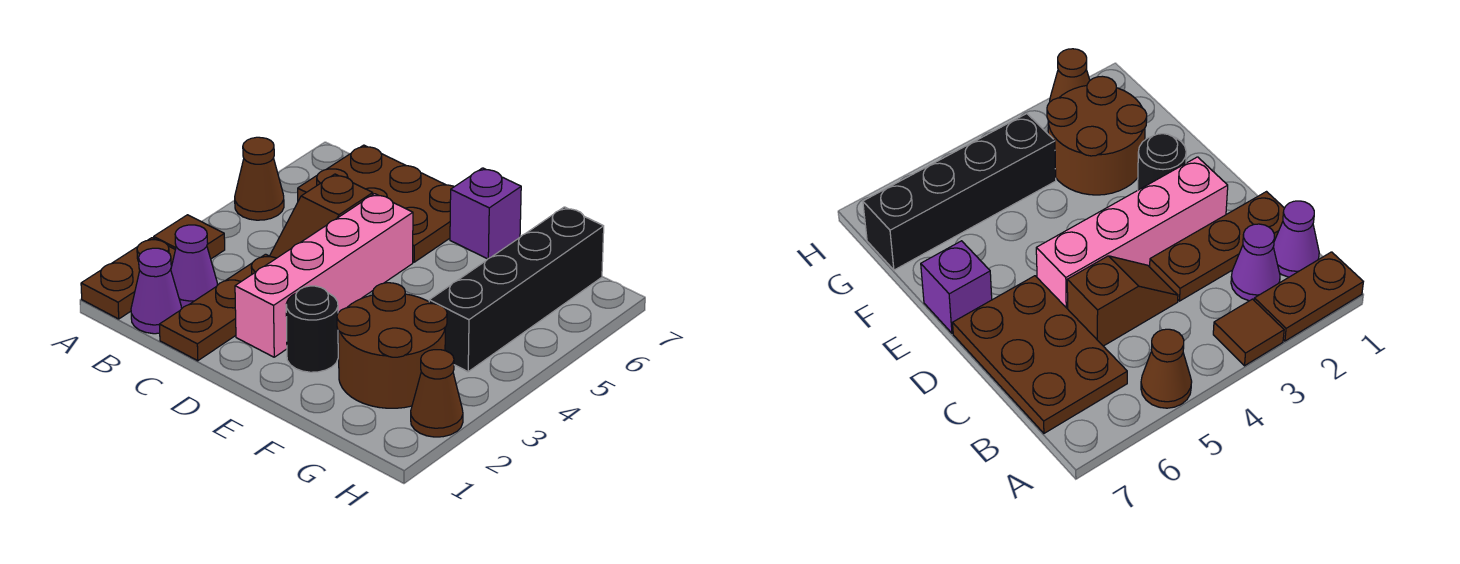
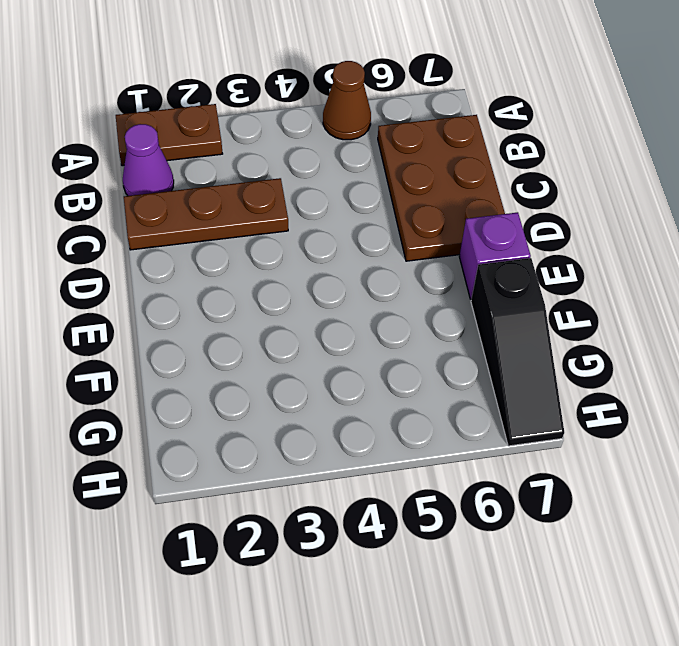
black slope F7:H7 level 1 top F -> black brick G4:G7 level 1
none -> brown tile A3 level 1
none -> purple cone B2 level 1
none -> brown slope C4:C5 level 1 top 5

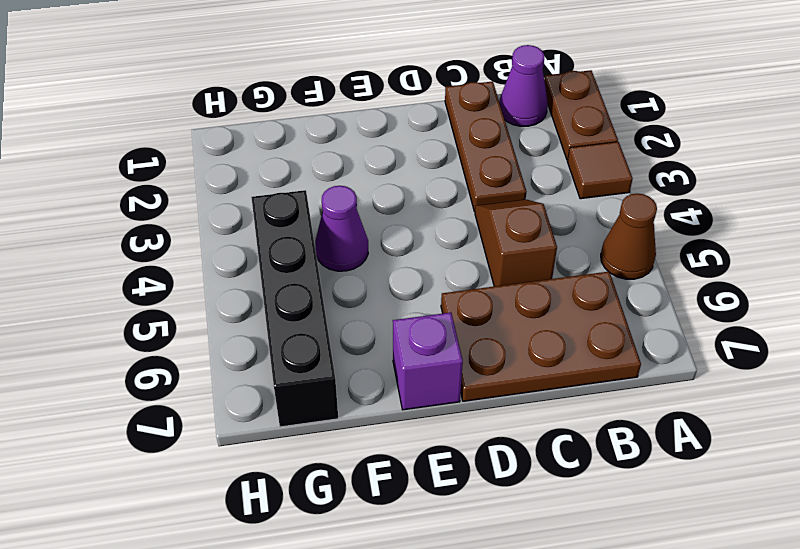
purple cone F4 level 1 -> purple cone B2 level 1
none -> pink brick D2:D5 level 1
none -> black round brick E2 level 1
none -> brown round brick F2:G3 level 1

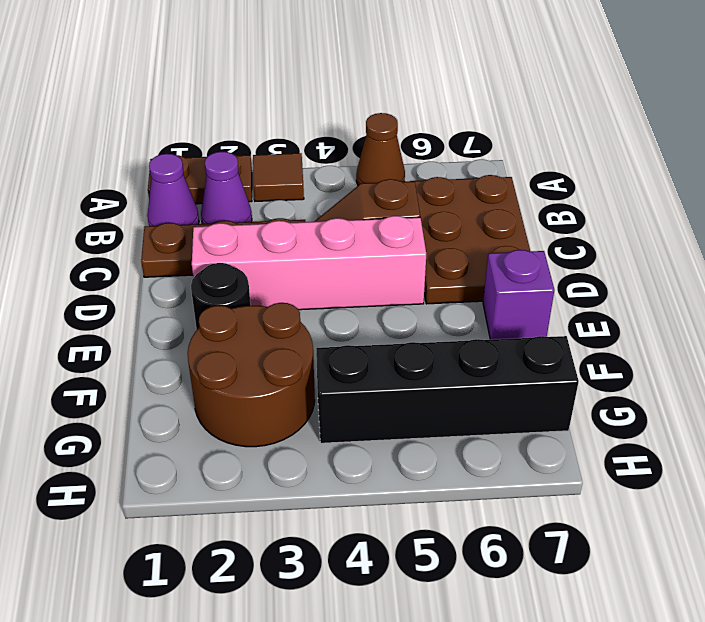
none -> brown cone H2 level 1

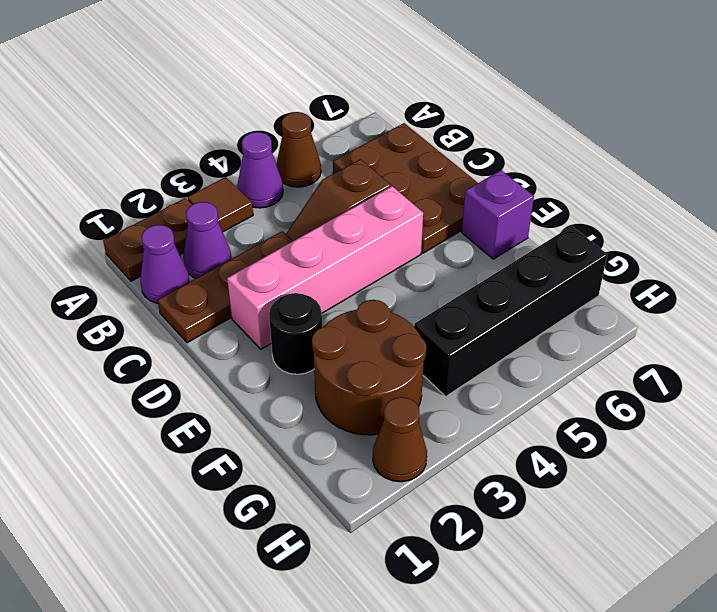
purple cone A4 level 1 -> none

